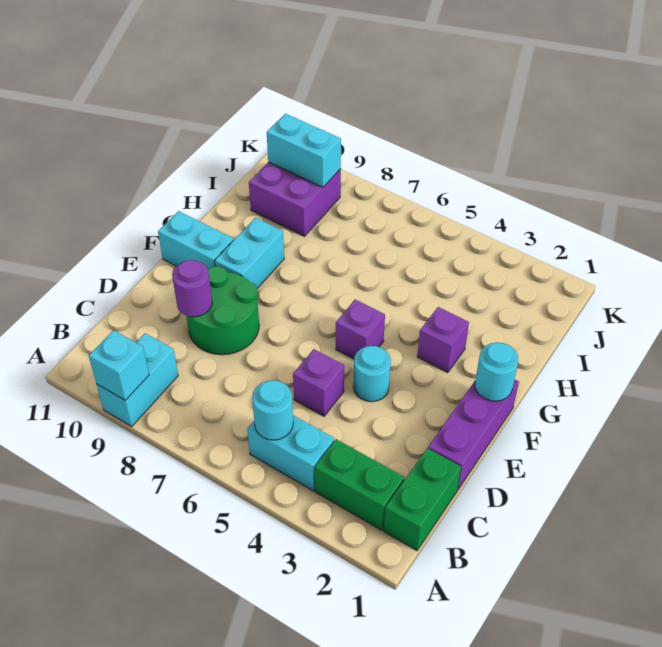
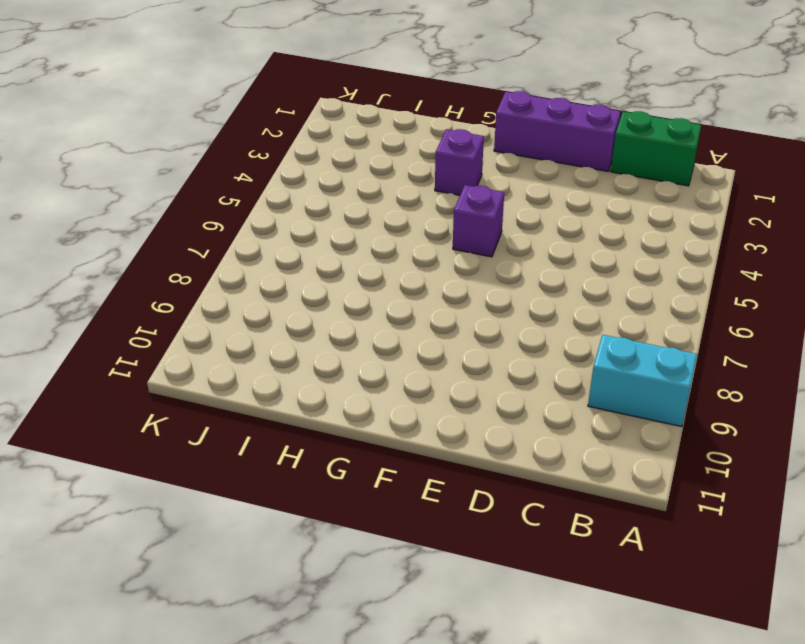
none -> green brick B2:B3 level 1
none -> cyan brick B4:B5 level 1
none -> purple brick D5 level 1

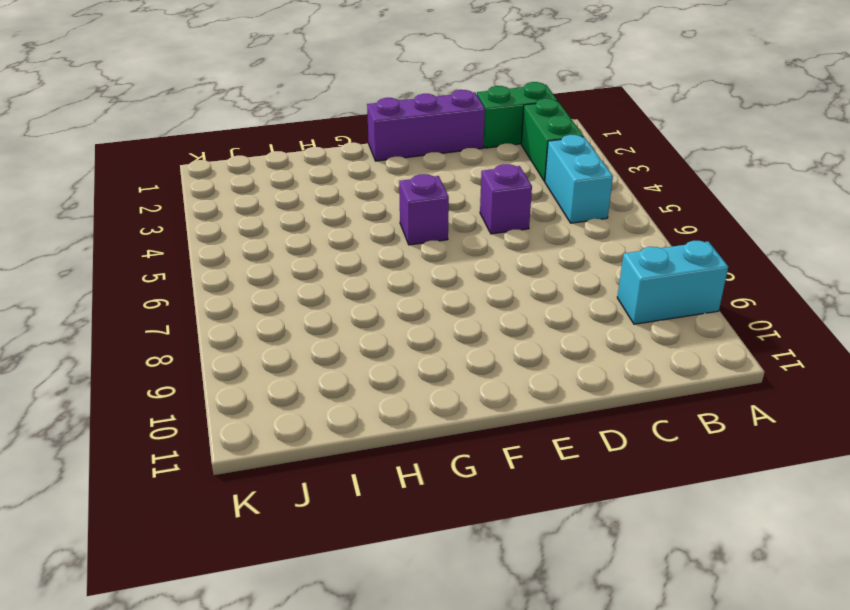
none -> green round brick D8:E9 level 1
none -> cyan round brick E4 level 1
none -> cyan brick F9:G9 level 1

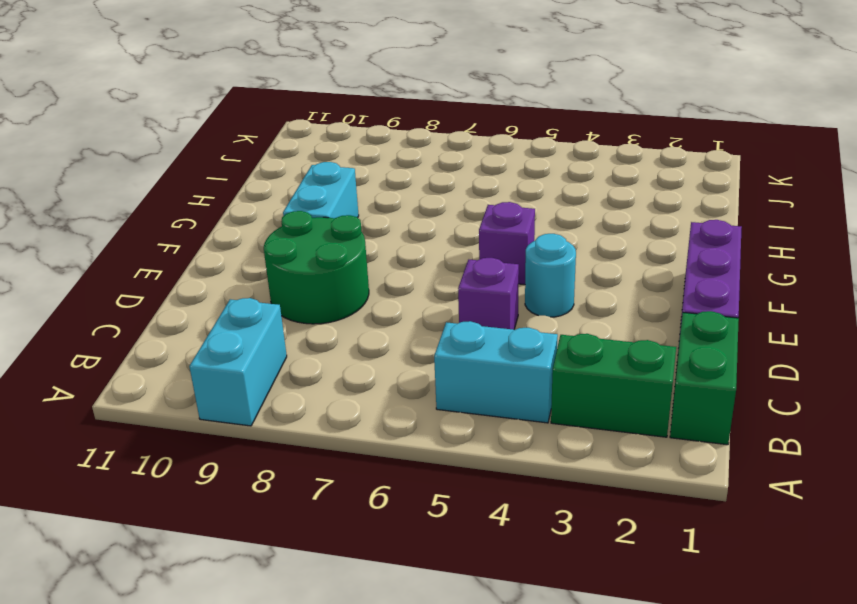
none -> cyan brick F10:F11 level 1
none -> purple brick G3 level 1
none -> purple brick I9:J10 level 1

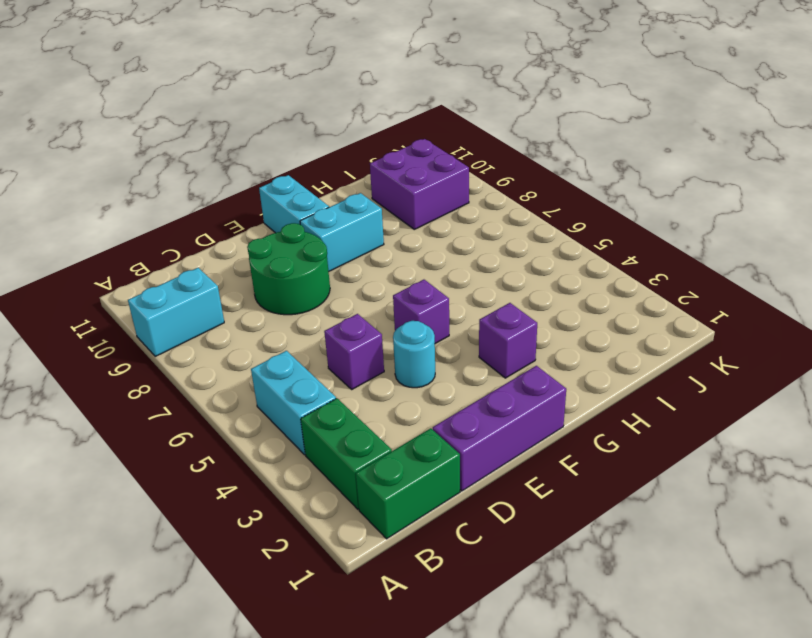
none -> cyan brick A9 level 2
none -> cyan round brick B5 level 2
none -> purple round brick D9 level 2

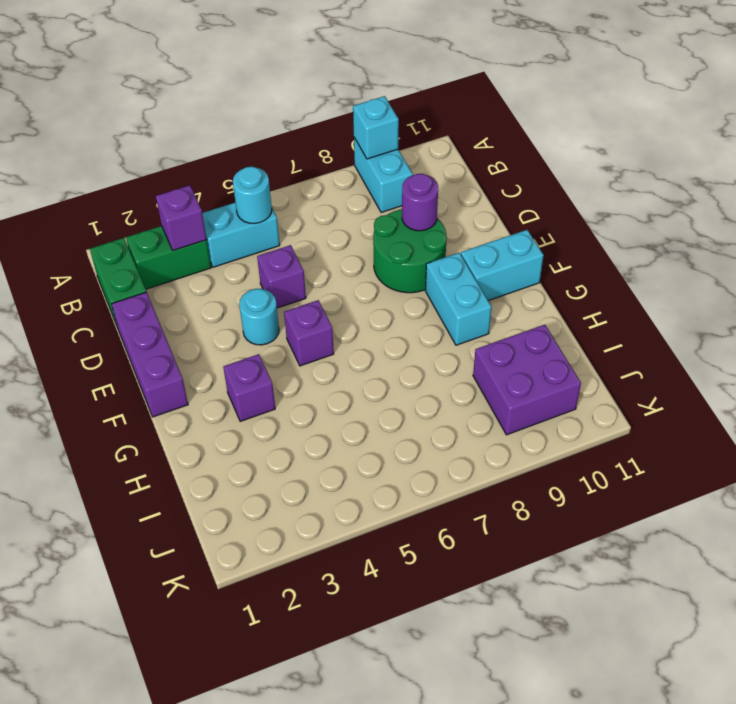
purple brick B3 level 2 -> none
none -> cyan round brick F1 level 2
none -> cyan brick J9:J10 level 2

